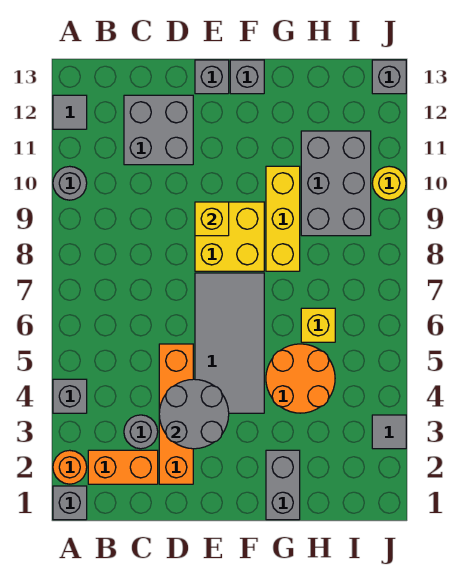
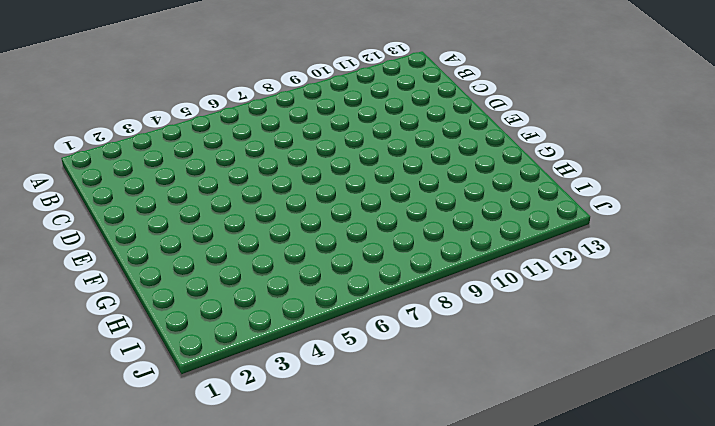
none -> grey brick A1 level 1
none -> orange round brick A2 level 1
none -> grey brick A4 level 1

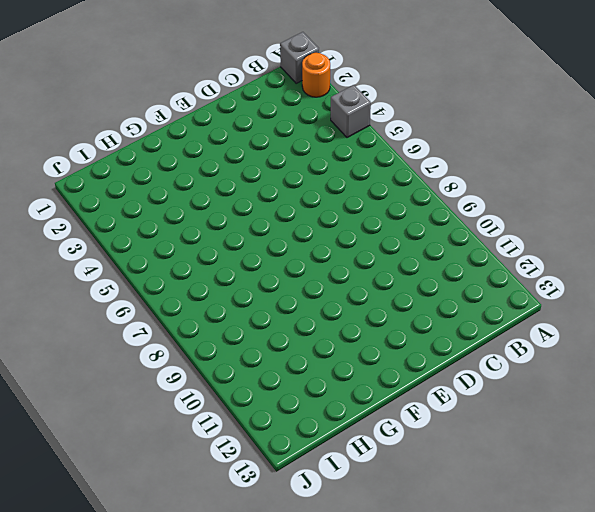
none -> grey round brick A10 level 1
none -> grey tile A12 level 1
none -> orange brick B2:C2 level 1

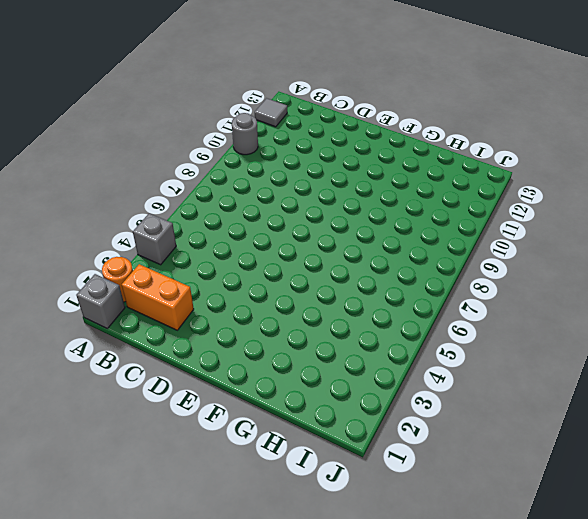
none -> grey round brick C3 level 1
none -> grey brick C11:D12 level 1
none -> orange brick D2:D5 level 1

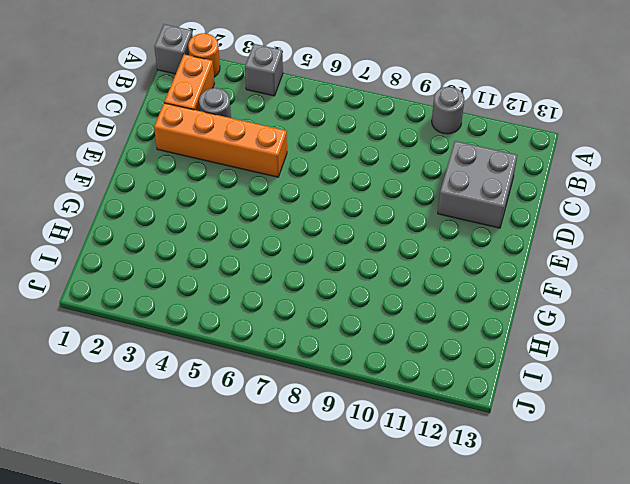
none -> grey tile A12 level 1
none -> grey tile E4:F7 level 1
none -> yellow brick E8:F9 level 1

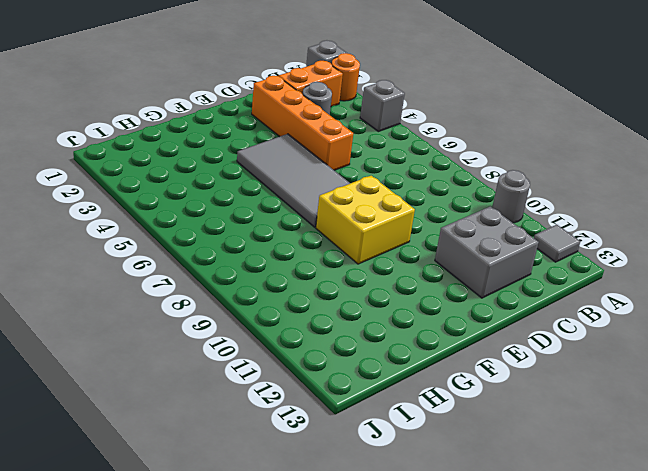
none -> grey brick E13 level 1
none -> grey brick F13 level 1
none -> grey brick G1:G2 level 1

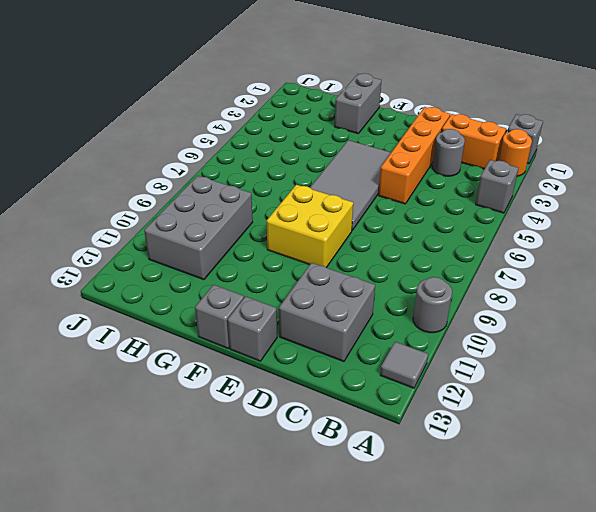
none -> orange round brick G4:H5 level 1
none -> yellow brick G8:G10 level 1
none -> yellow brick H6 level 1

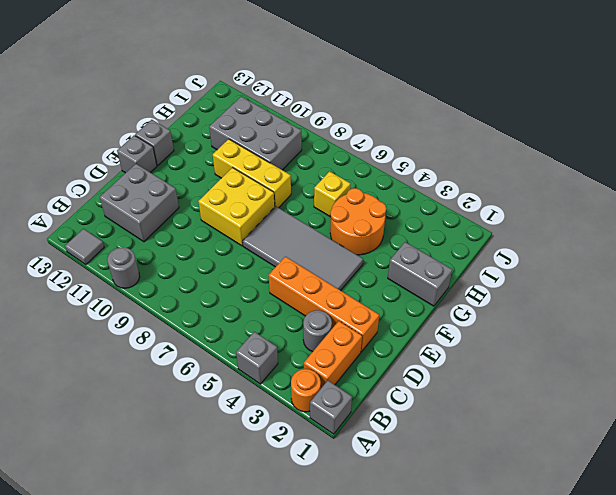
none -> grey tile J3 level 1
none -> yellow round brick J10 level 1
none -> grey brick J13 level 1

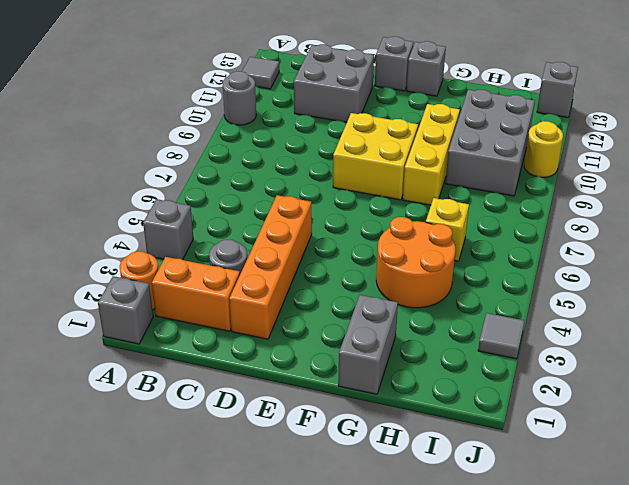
none -> grey tile E4:F7 level 1
none -> grey round brick D3:E4 level 2
none -> yellow brick E9 level 2

